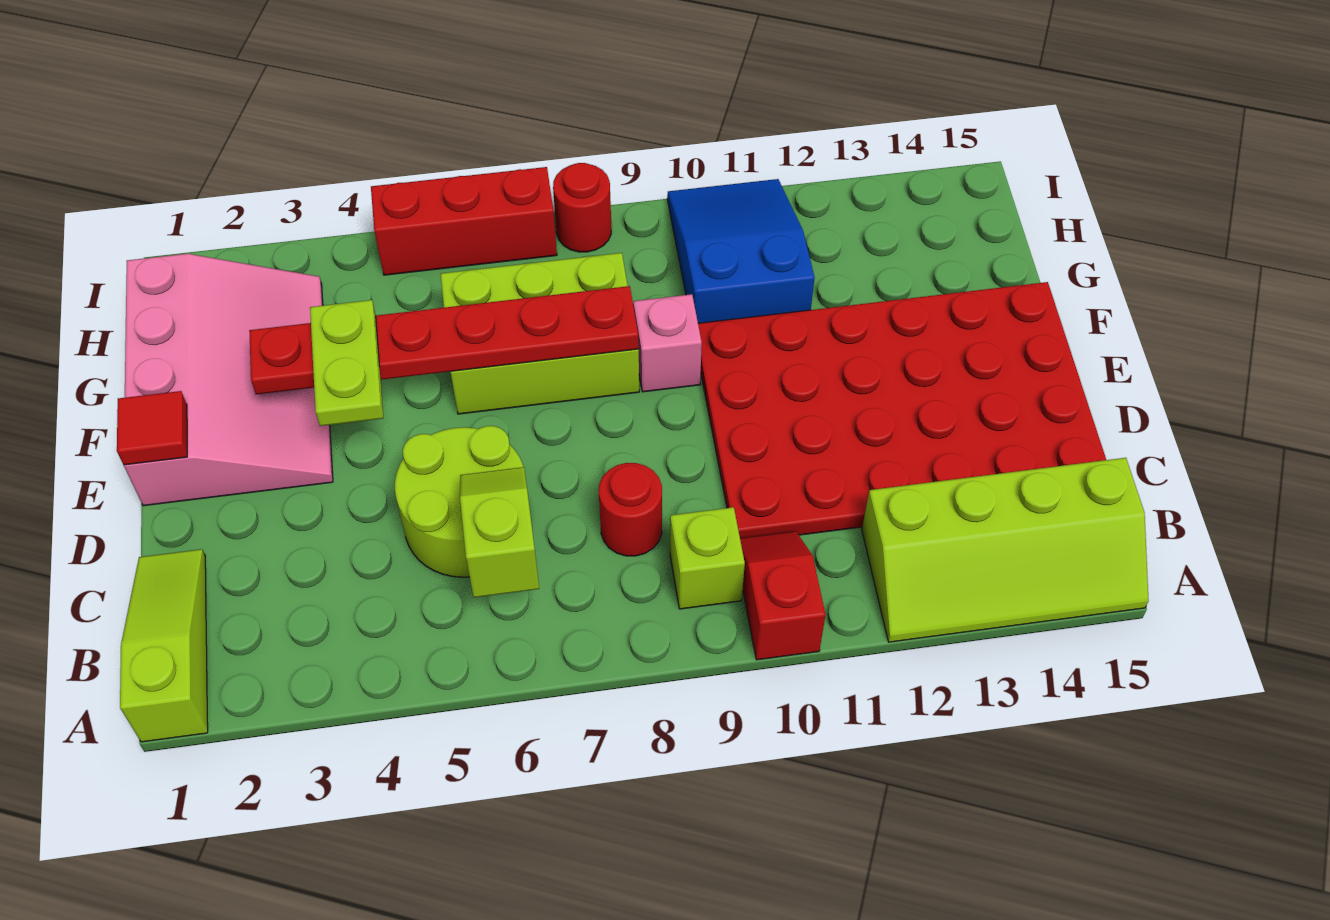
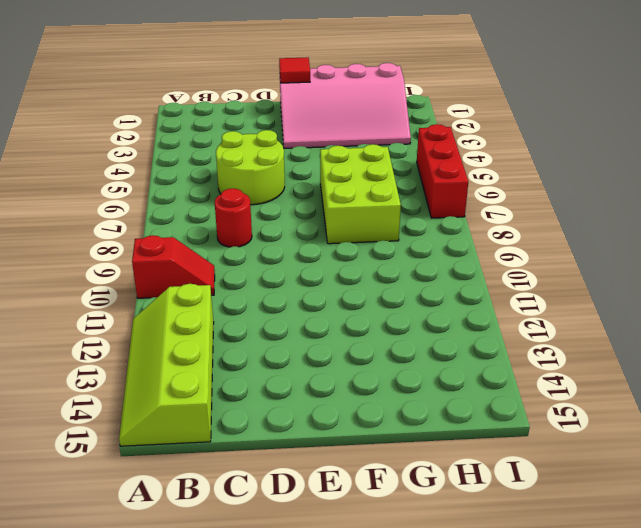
none -> lime slope A1:C1 level 1 top A
none -> lime brick B9 level 1
none -> red plate C10:F15 level 1

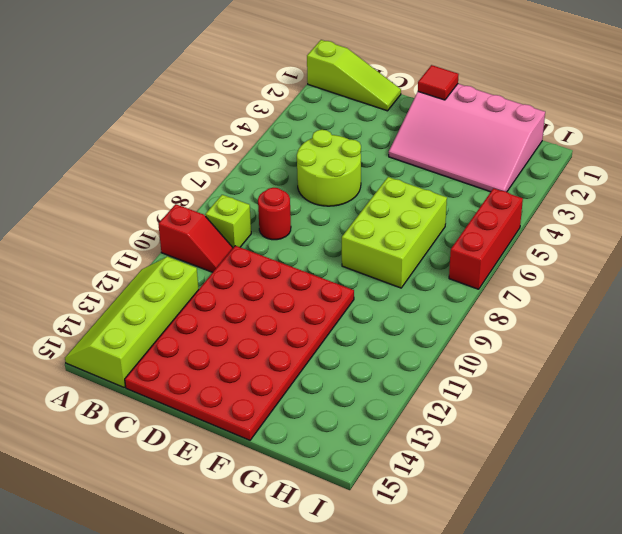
none -> pink brick F9 level 1
none -> blue slope G10:I11 level 1 top G
none -> red round brick I8 level 1

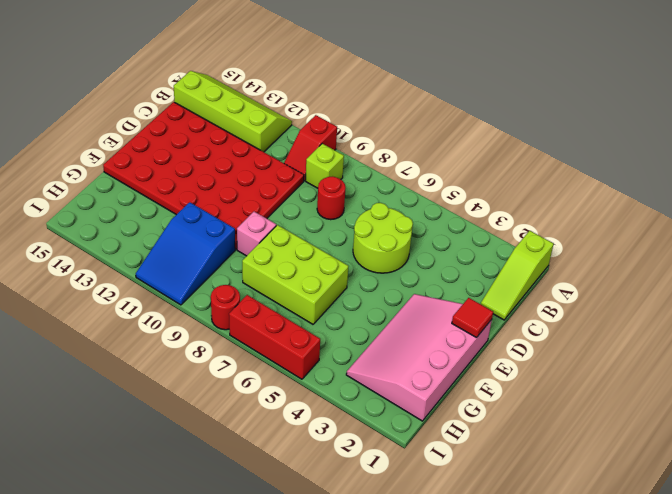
none -> lime slope B6:C6 level 2 top B
none -> red plate F3:F8 level 2
none -> lime plate E4:F4 level 3

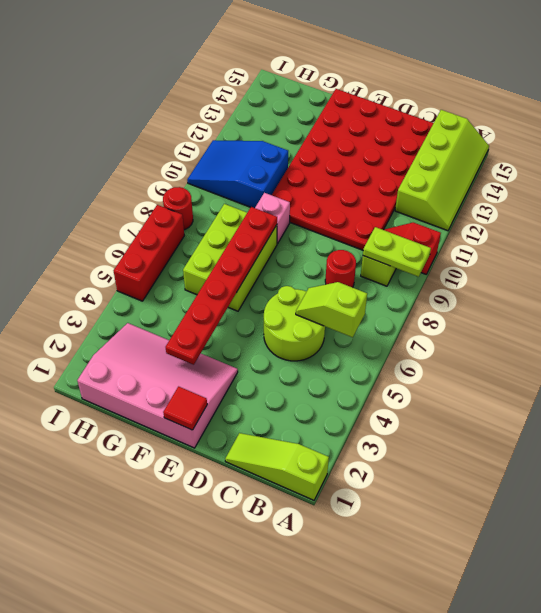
lime plate A9:B9 level 2 -> lime plate E4:F4 level 3

